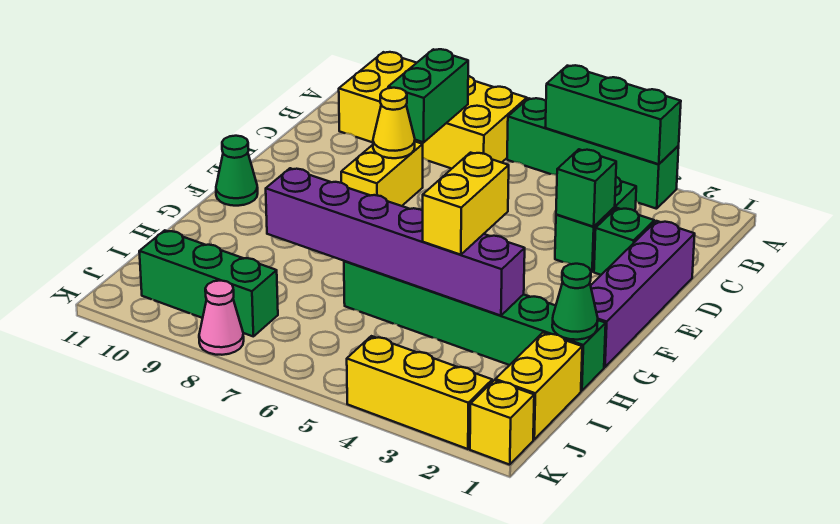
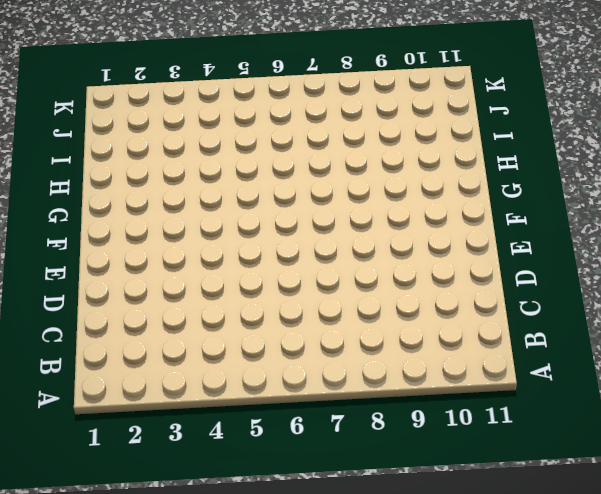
none -> green brick A3:A6 level 1
none -> yellow brick A7:B10 level 1
none -> green brick C3:D3 level 1

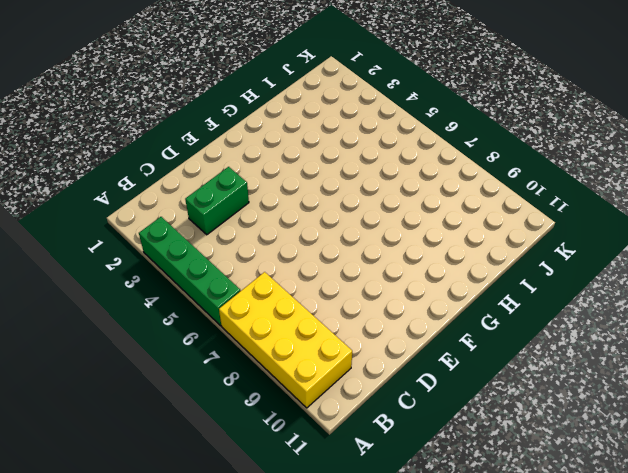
none -> purple brick D1:G1 level 1
none -> green brick D2 level 1
none -> yellow brick D8:E8 level 1

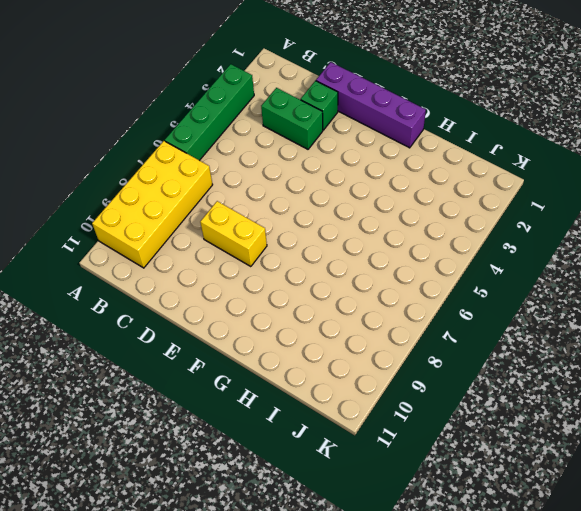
none -> green cone F11 level 1
none -> green brick H1:H6 level 1
none -> yellow brick I1:J1 level 1

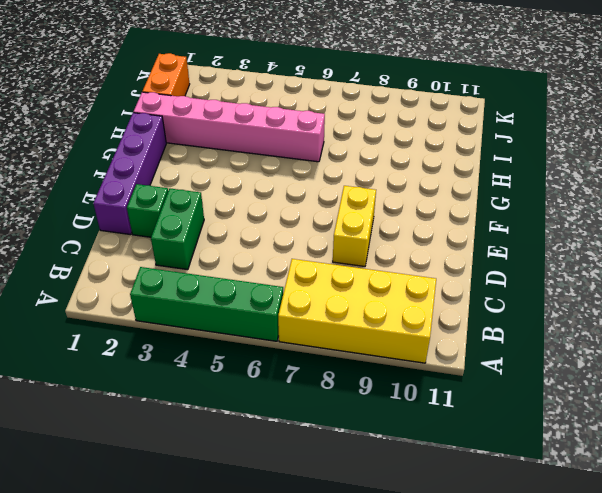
pink brick H1:H6 level 1 -> green brick H1:H6 level 1
orange brick I1:J1 level 1 -> yellow brick I1:J1 level 1
none -> green cone F11 level 1
none -> green brick J8:J10 level 1
none -> yellow brick K1 level 1

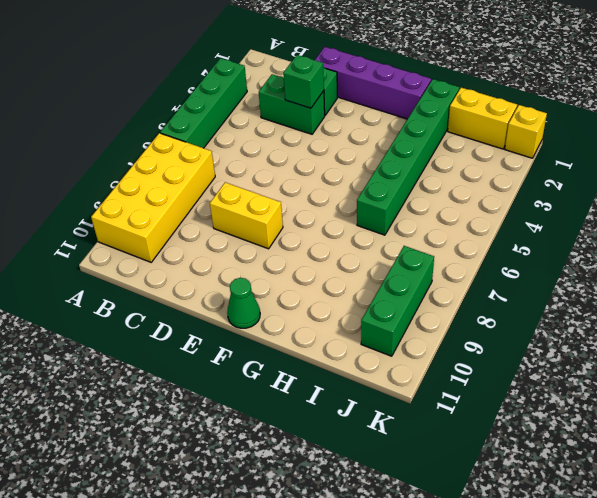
none -> yellow brick K2:K4 level 1
none -> pink cone K8 level 1
none -> green brick A3:A5 level 2

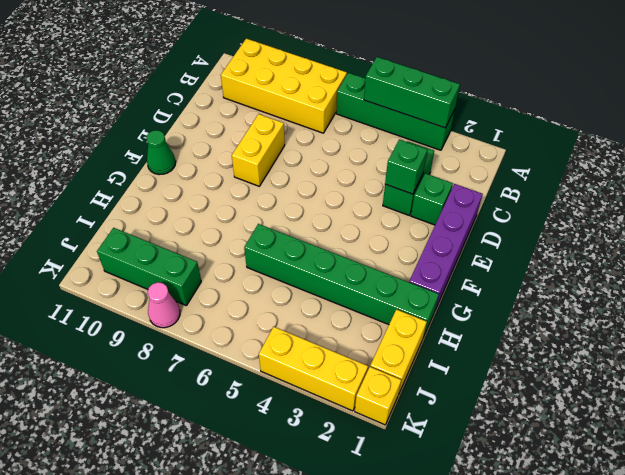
none -> green brick B8:C8 level 2
none -> yellow cone D8 level 2
none -> green cone H1 level 2

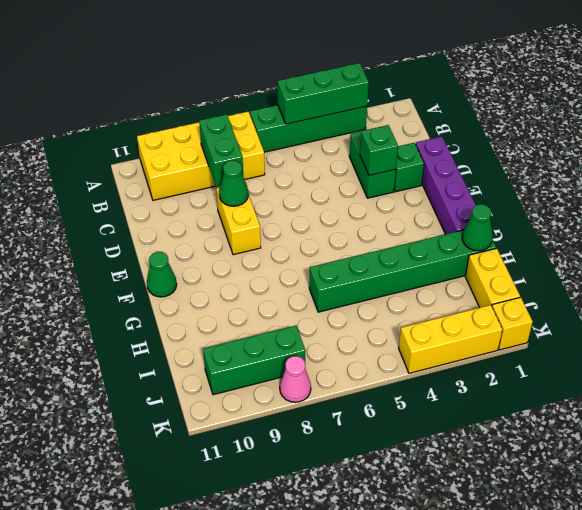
green cone D8 level 2 -> yellow cone D8 level 2
none -> purple brick H3:H8 level 2
none -> yellow brick G4:H4 level 3

